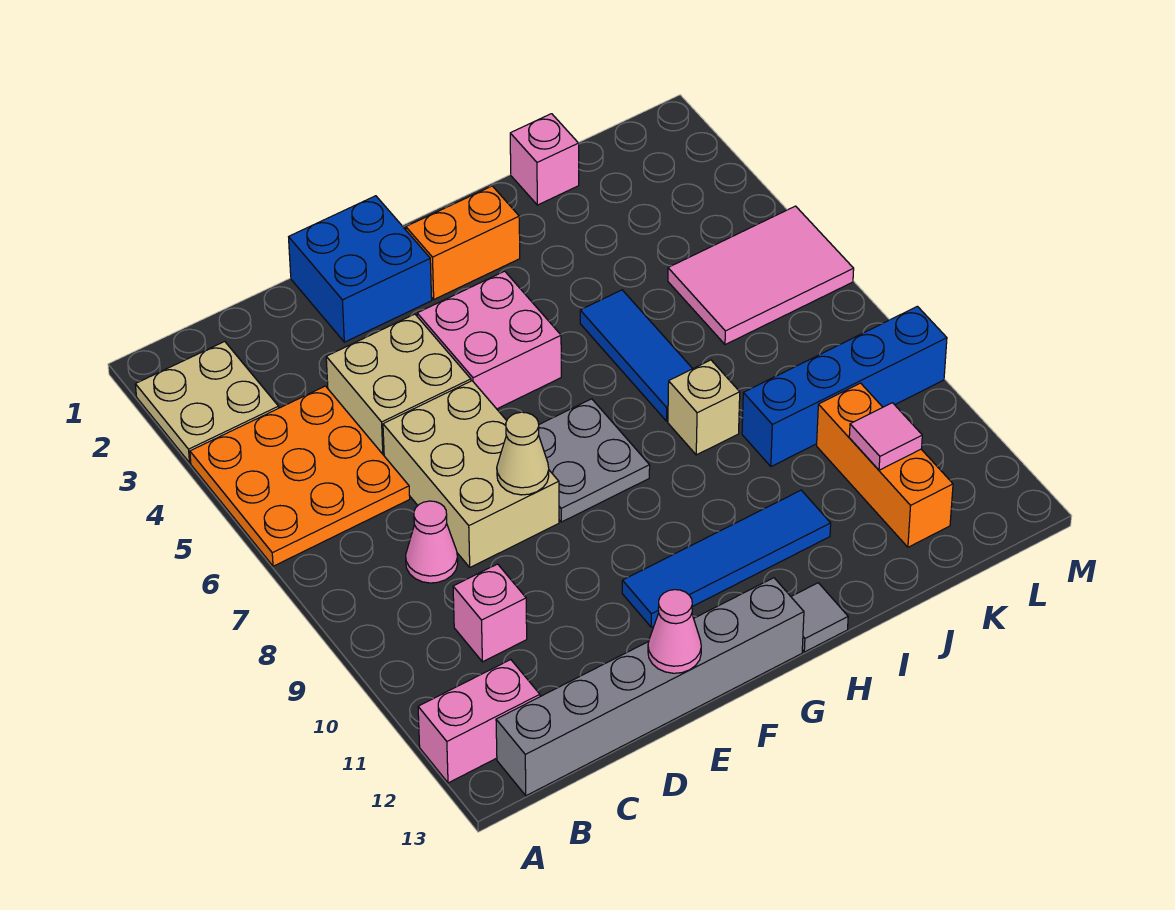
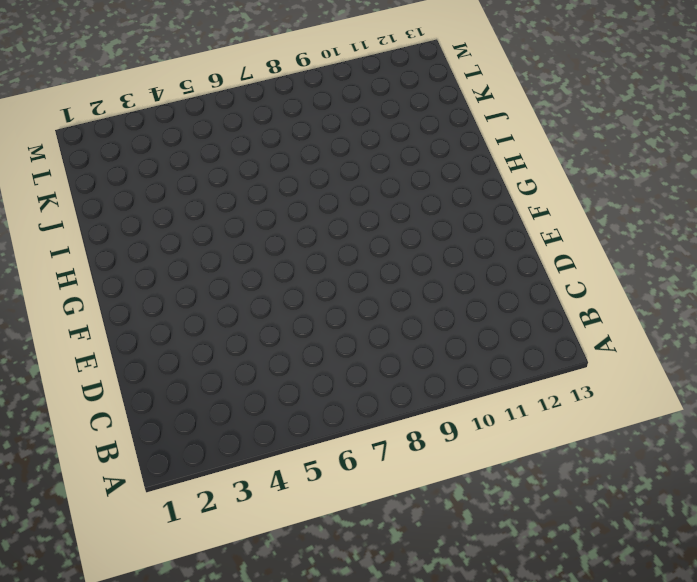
none -> tan plate A2:B3 level 1
none -> orange plate A4:C6 level 1
none -> pink brick A12:B12 level 1

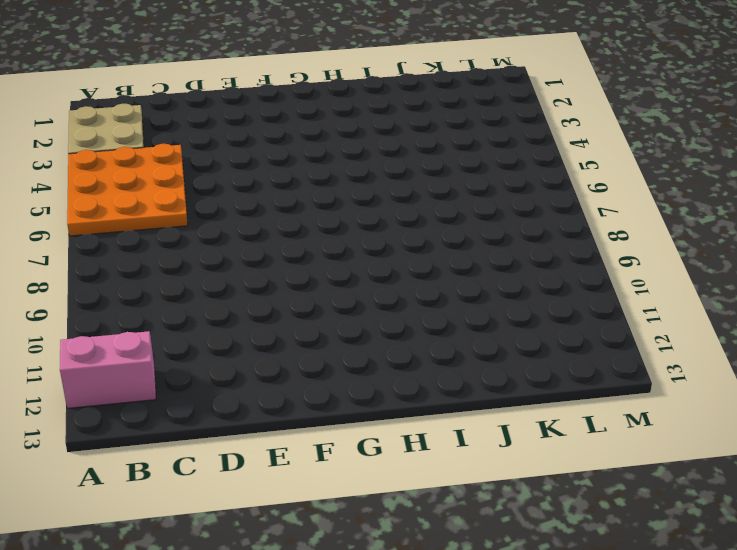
none -> grey brick B13:G13 level 1
none -> pink cone C8 level 1
none -> pink brick C10 level 1

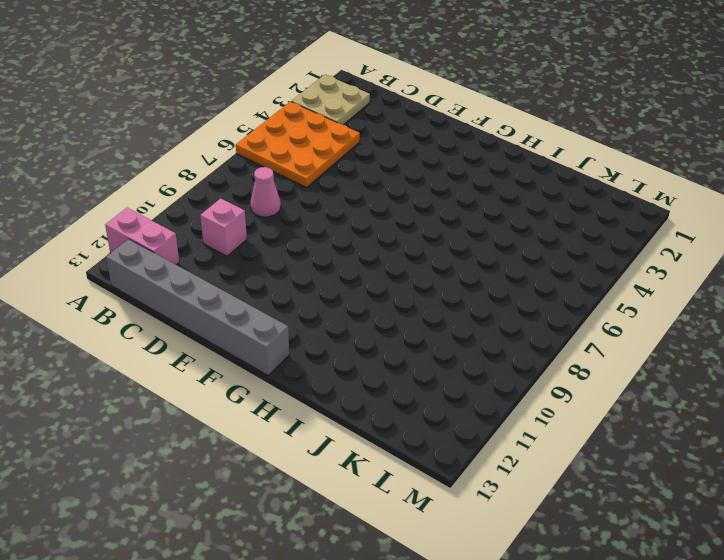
none -> tan brick D4:E5 level 1
none -> tan brick D6:E8 level 1
none -> blue brick E1:F2 level 1

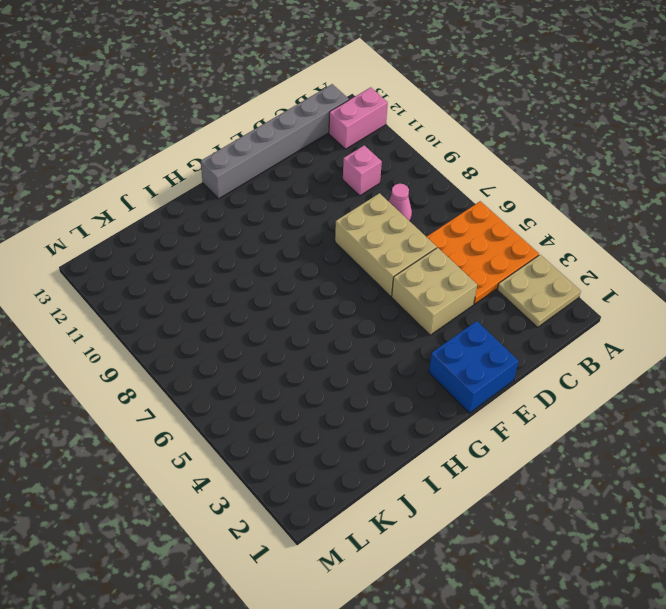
none -> pink brick F4:G5 level 1
none -> grey plate F7:G8 level 1
none -> blue tile F11:I11 level 1

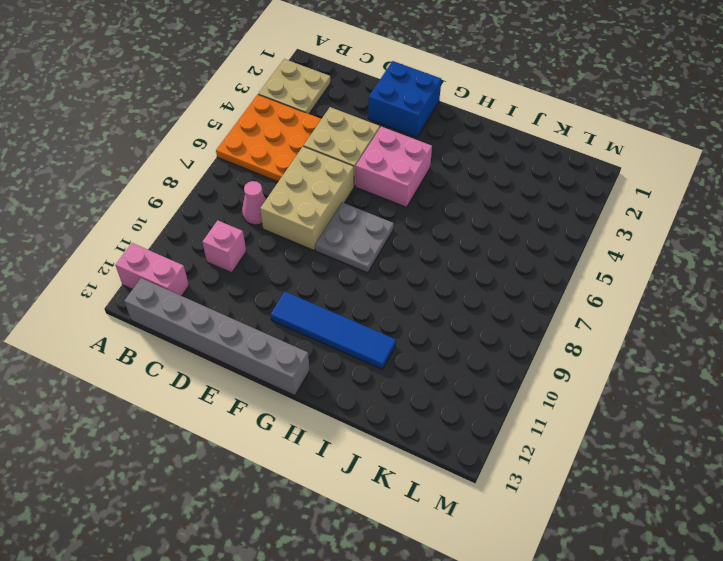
none -> orange brick G2:H2 level 1
none -> grey tile H13 level 1
none -> blue tile I5:I7 level 1

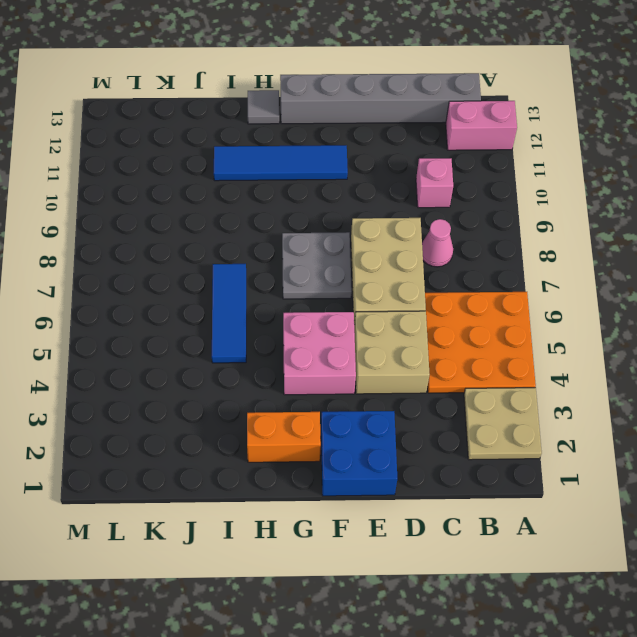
none -> tan brick I8 level 1
none -> pink brick J1 level 1
none -> blue brick J9:M9 level 1

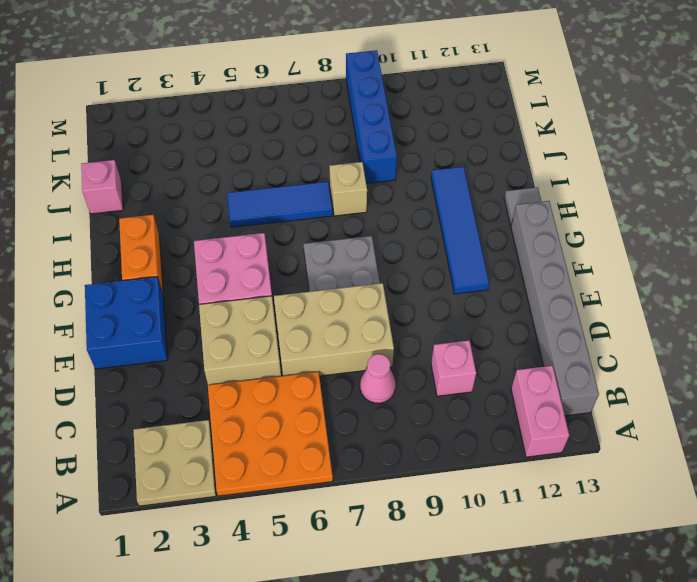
none -> pink tile K5:M6 level 1
none -> orange brick K10:K12 level 1
none -> tan cone E8 level 2

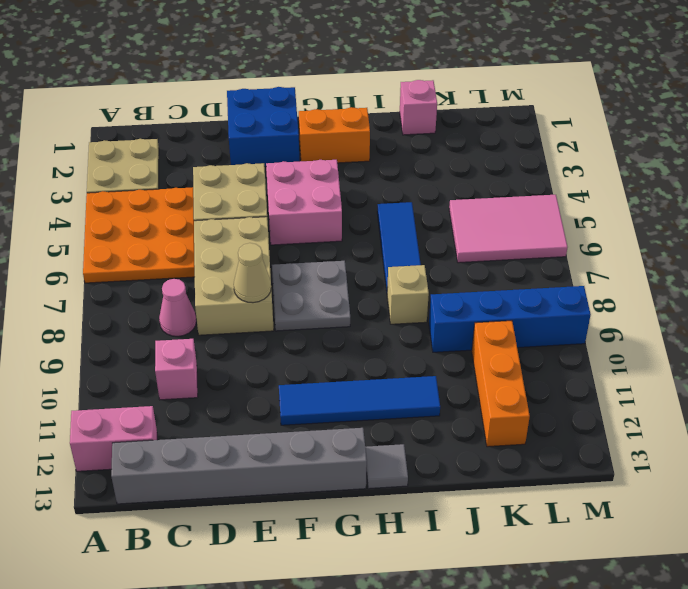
none -> pink cone E13 level 2
none -> pink tile K11 level 2

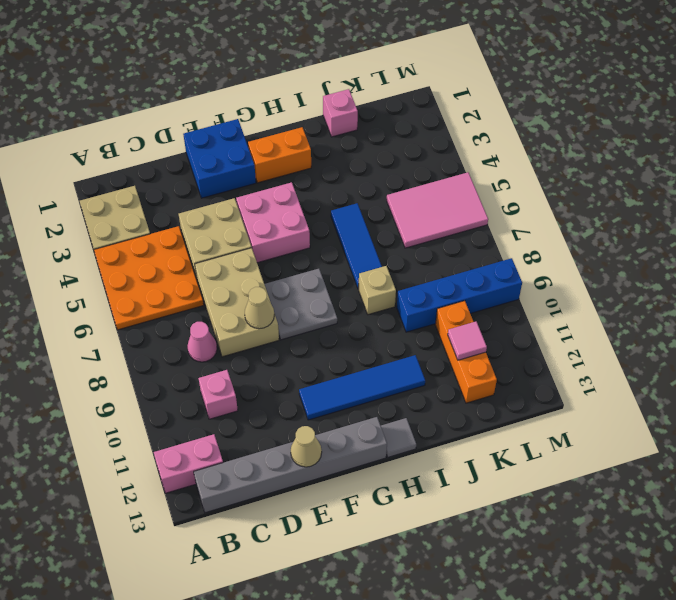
tan cone E13 level 2 -> pink cone E13 level 2

